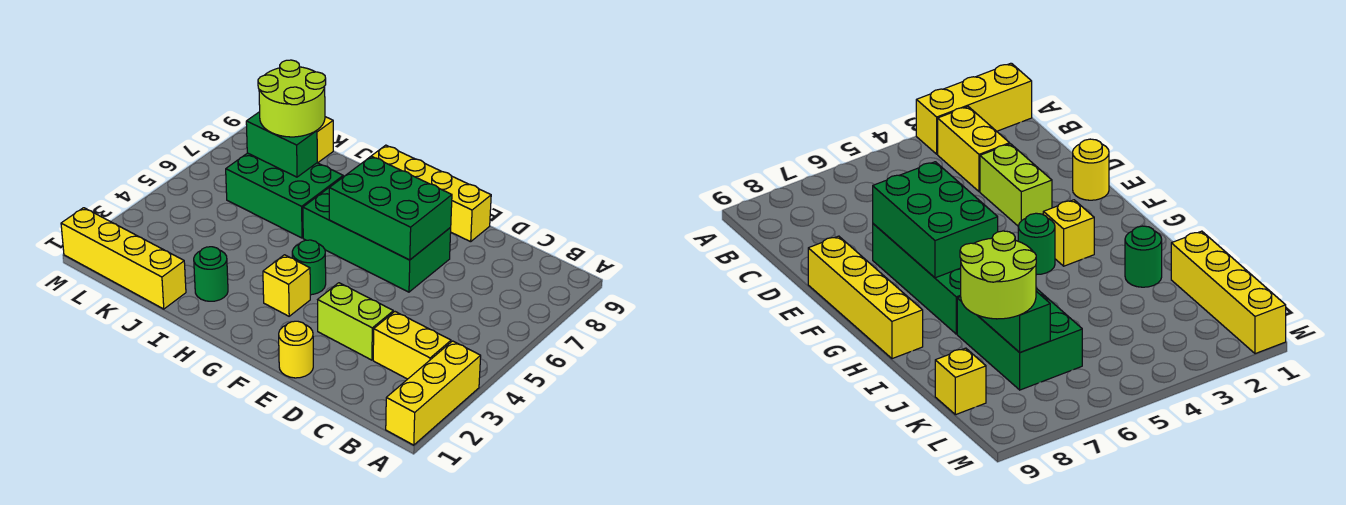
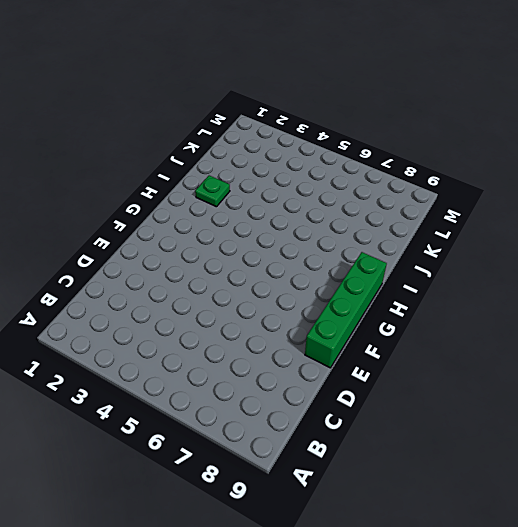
green brick E9:H9 level 1 -> yellow brick E9:H9 level 1
green plate I2 level 1 -> green round brick I2 level 1
none -> yellow brick A1:A3 level 1
none -> yellow brick B3:C3 level 1
none -> lime brick D3:E3 level 1

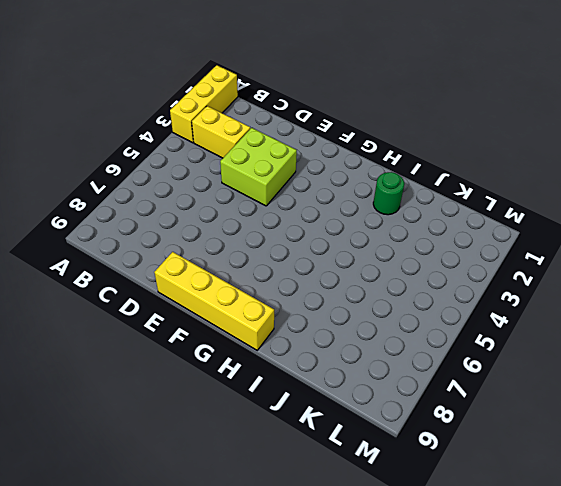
lime brick D3:E4 level 1 -> lime brick D3:E3 level 1
none -> yellow round brick E1 level 1
none -> green brick E6:H7 level 1
none -> yellow brick G3 level 1

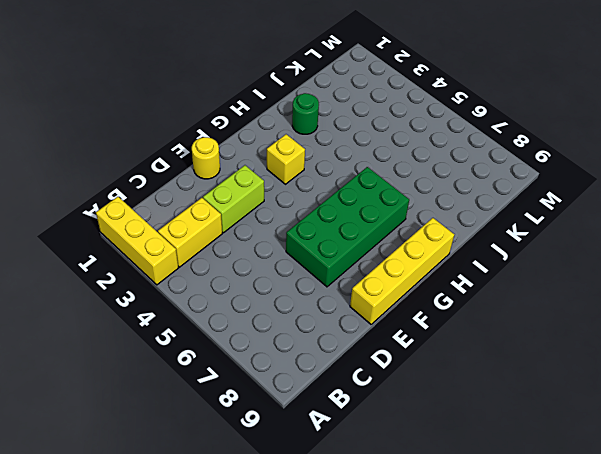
none -> green round brick G4 level 1
none -> green brick I6:K7 level 1
none -> yellow brick J1:M1 level 1

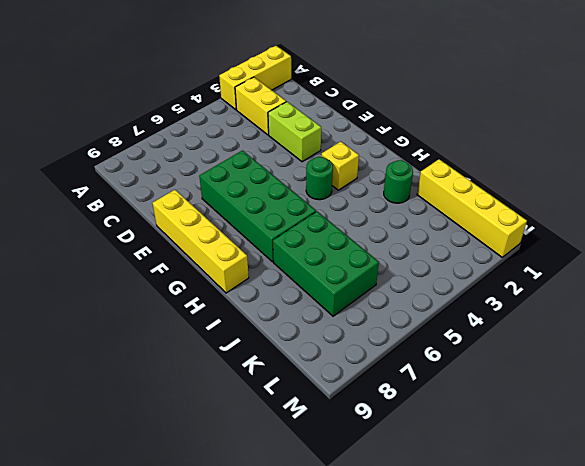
none -> yellow round brick E1 level 1
none -> yellow brick K9 level 1
none -> green brick E6:G7 level 2

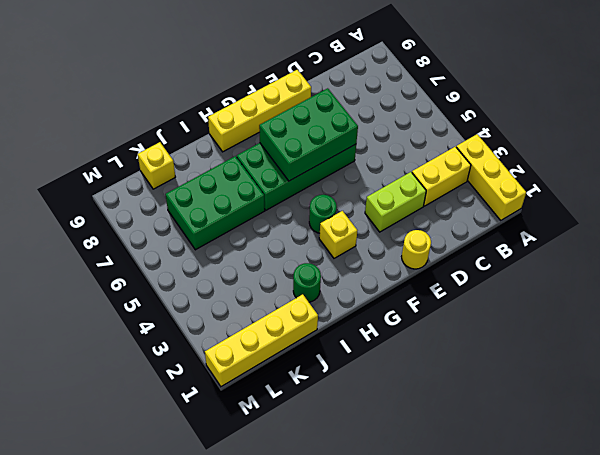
none -> green brick J7:K7 level 2
none -> lime round brick J7:K8 level 3

